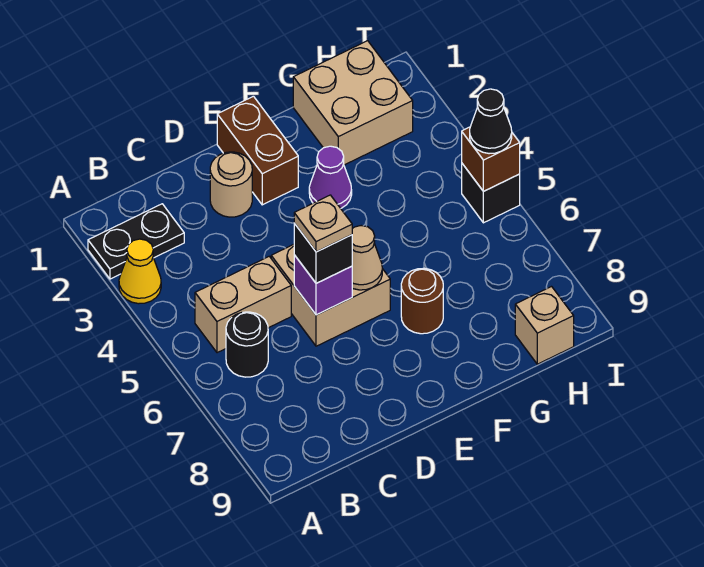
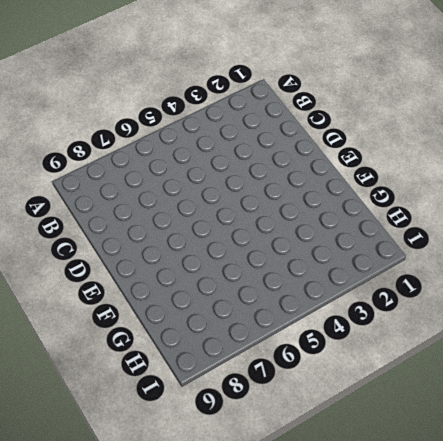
none -> black plate A2:B2 level 1
none -> yellow cone A3 level 1
none -> tan brick B5:C5 level 1

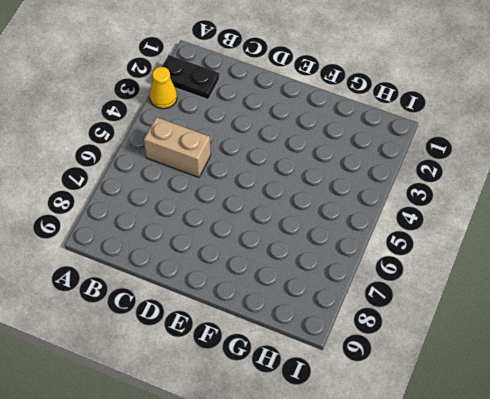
none -> black round brick B6 level 1
none -> tan round brick D2 level 1
none -> tan brick D5:E6 level 1

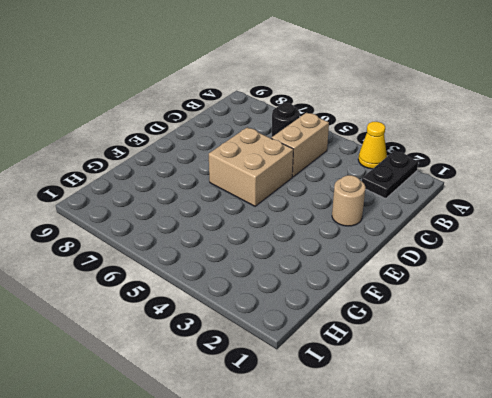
none -> brown brick E1:E2 level 1
none -> purple cone F3 level 1
none -> brown round brick F7 level 1

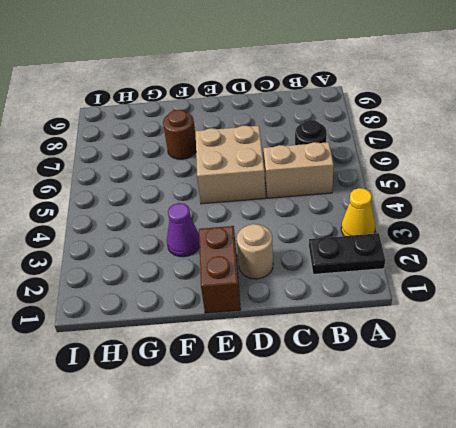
none -> tan brick G1:H2 level 1
none -> tan brick H9 level 1
none -> black brick I5 level 1

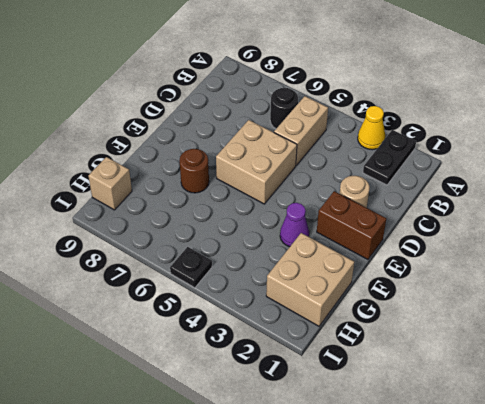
black plate I5 level 1 -> black brick I5 level 1
none -> purple brick D6 level 2
none -> tan cone E6 level 2
none -> brown brick I5 level 2

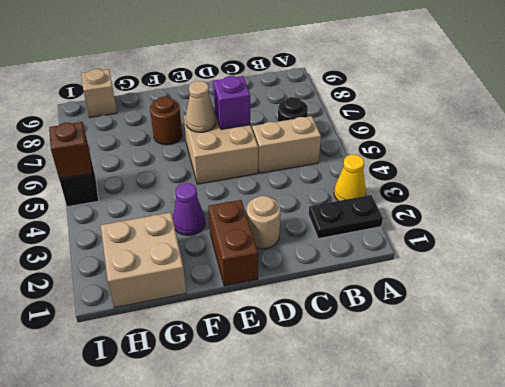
none -> black brick D6 level 3
none -> black cone I5 level 3
none -> tan plate D6 level 4

